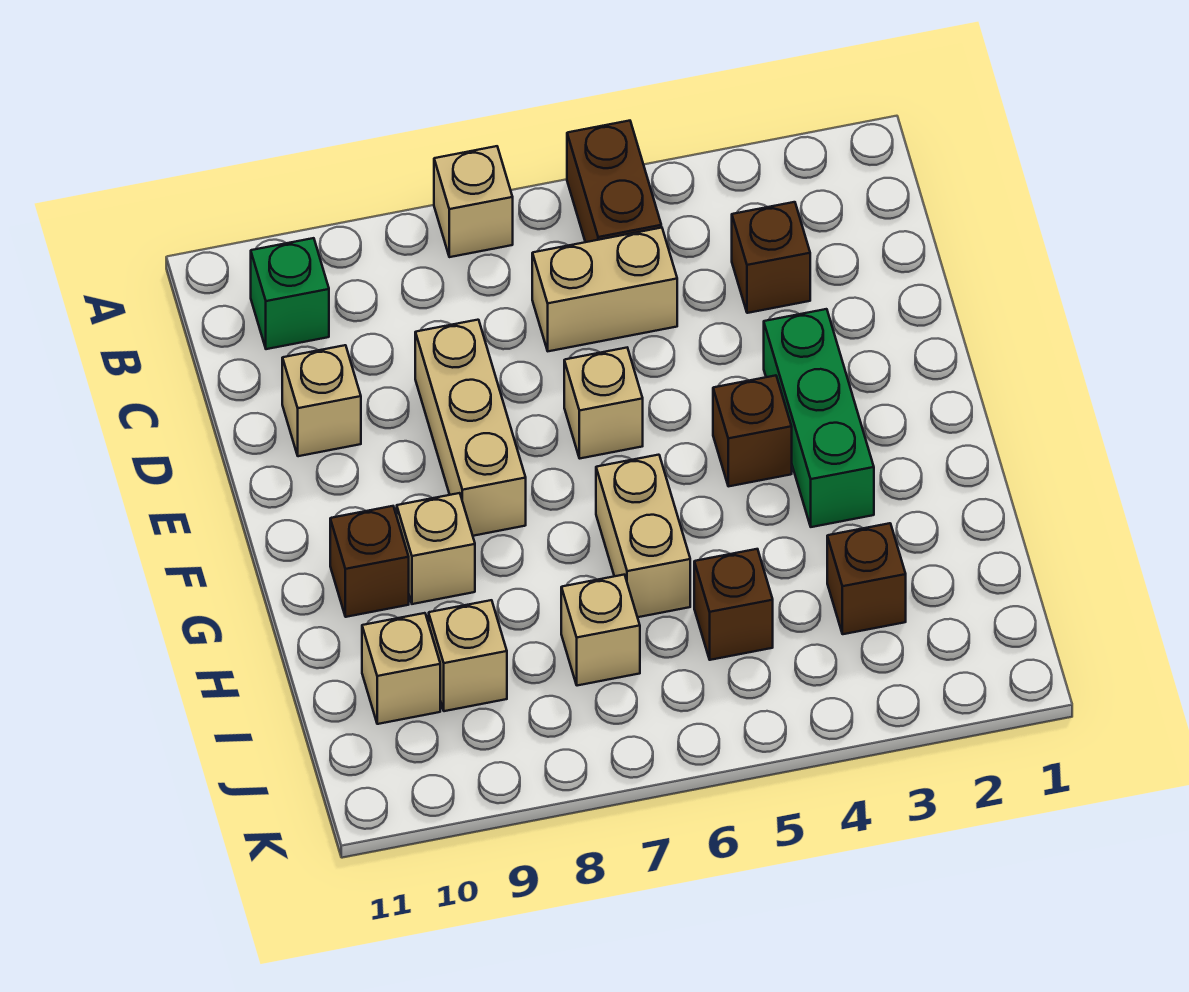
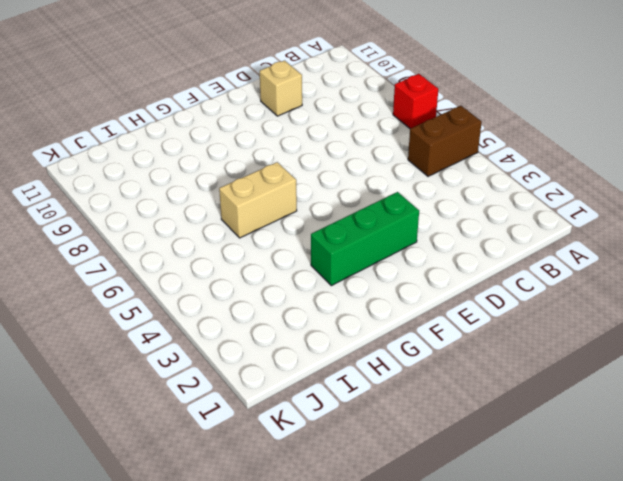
red brick A7 level 1 -> tan brick A7 level 1
none -> green brick B10 level 1
none -> brown brick C3 level 1
none -> tan brick C5:C6 level 1

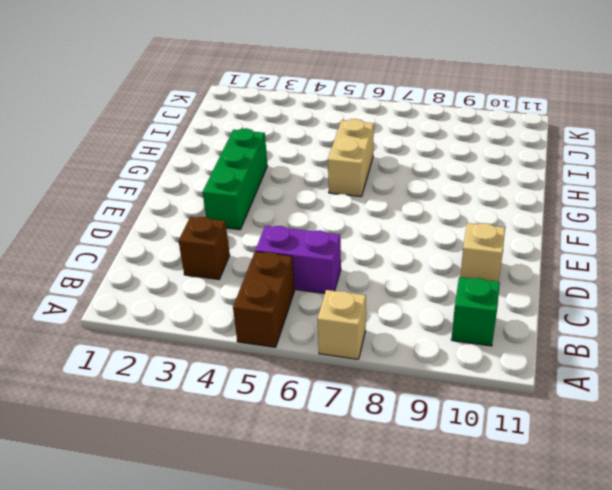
purple brick C5:C6 level 1 -> tan brick C5:C6 level 1
none -> tan brick D8:F8 level 1
none -> tan brick E6 level 1
none -> brown brick F4 level 1

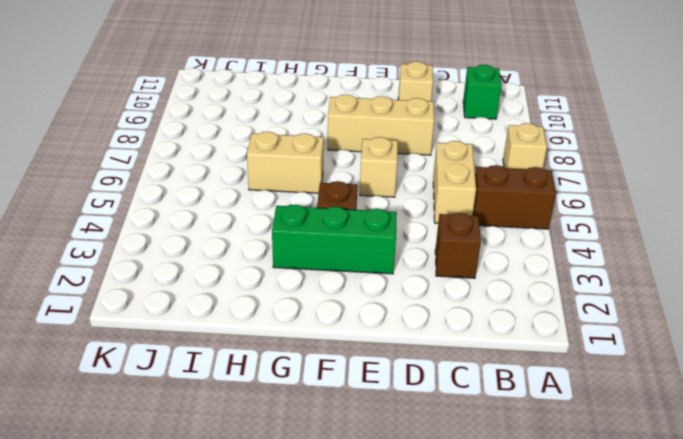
none -> tan brick G9 level 1
none -> brown brick G10 level 1
none -> brown brick I3 level 1

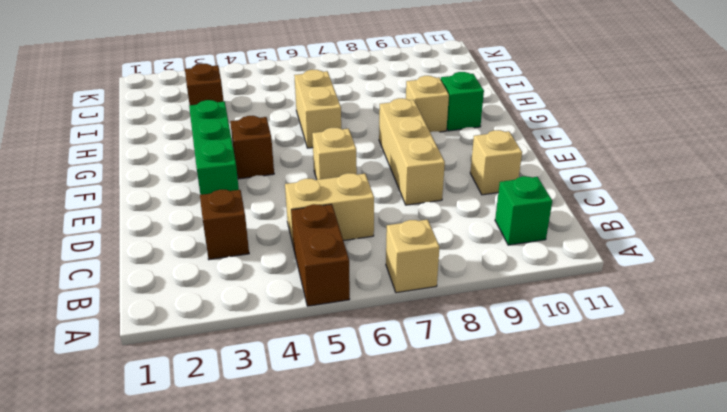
green brick G10 level 1 -> brown brick G10 level 1
none -> brown brick I5 level 1
none -> tan brick I7 level 1
none -> tan brick I9 level 1

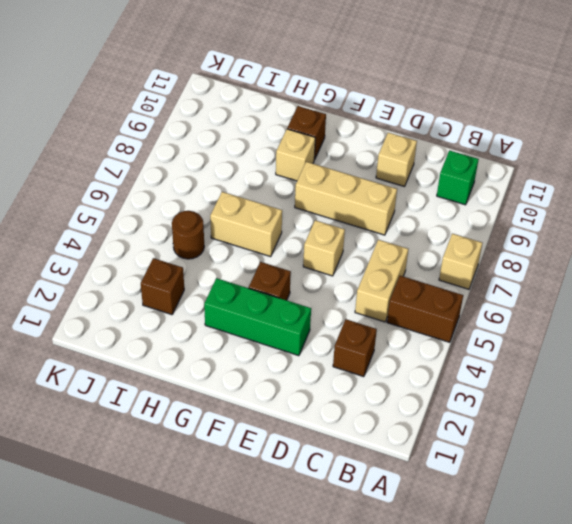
brown round brick I5 level 1 -> brown brick I5 level 1
none -> tan brick I7 level 1
none -> tan brick I9 level 1
none -> tan brick I10 level 1

